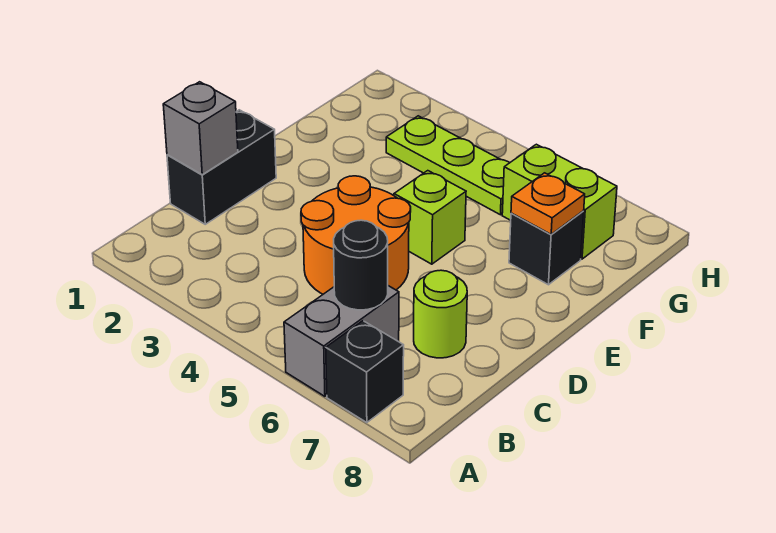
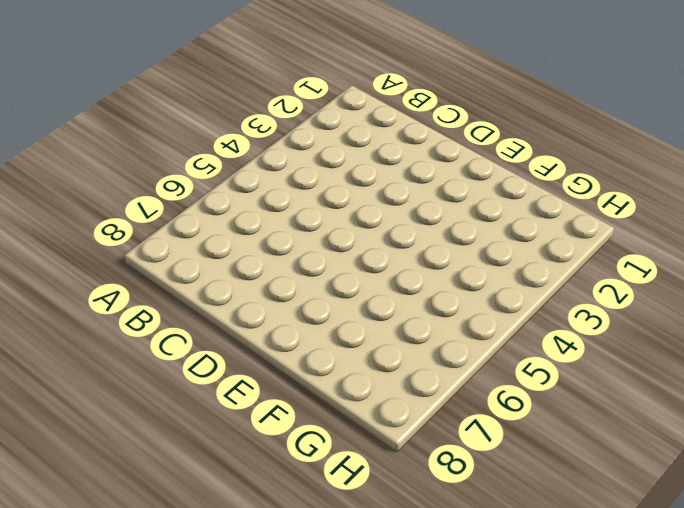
none -> grey brick A6:B6 level 1
none -> black brick A7 level 1
none -> black brick C1:D1 level 1

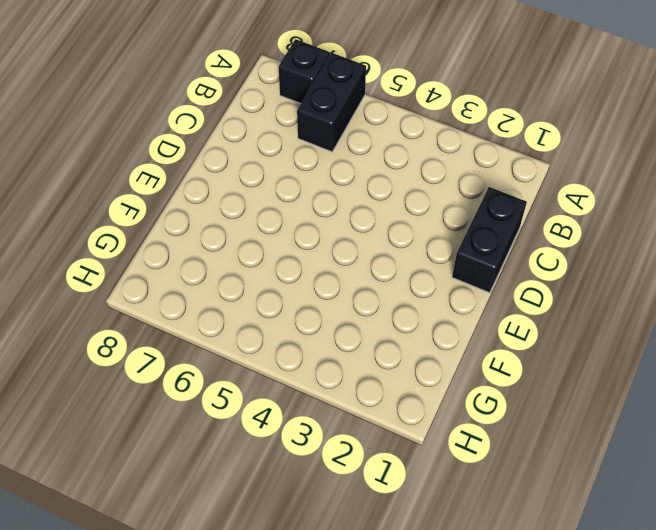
black brick A6:B6 level 1 -> grey brick A6:B6 level 1
none -> orange round brick C4:D5 level 1
none -> lime round brick C7 level 1
none -> lime brick E5 level 1

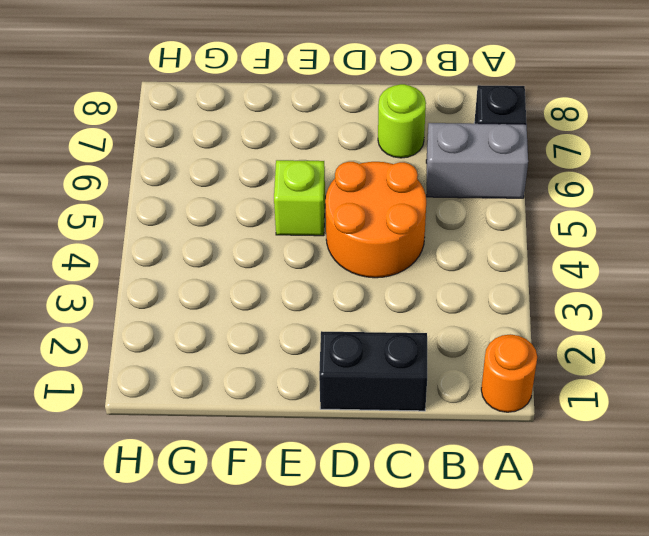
orange round brick A1 level 1 -> none
none -> black brick F7 level 1
none -> lime plate G3:G5 level 1
none -> lime brick G6:G7 level 1

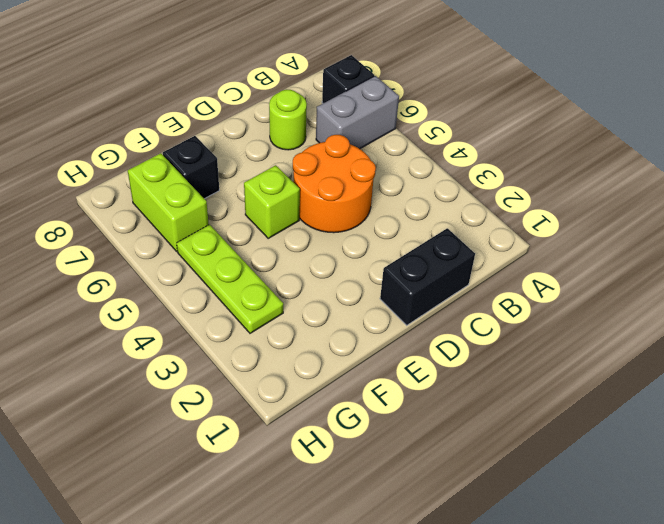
none -> black round brick B6 level 2
none -> grey brick C1 level 2
none -> orange plate F7 level 2

